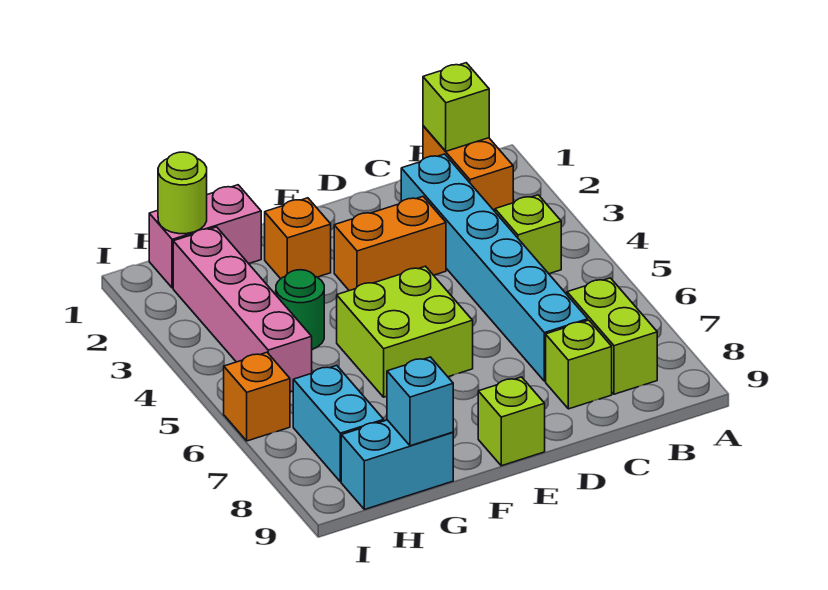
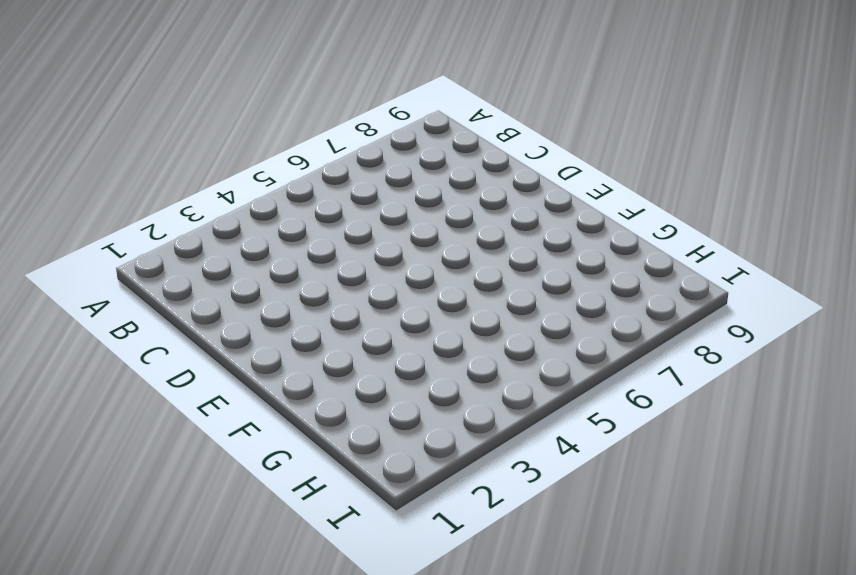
none -> orange brick B1:B2 level 1
none -> lime brick B4 level 1
none -> lime brick B7:B8 level 1

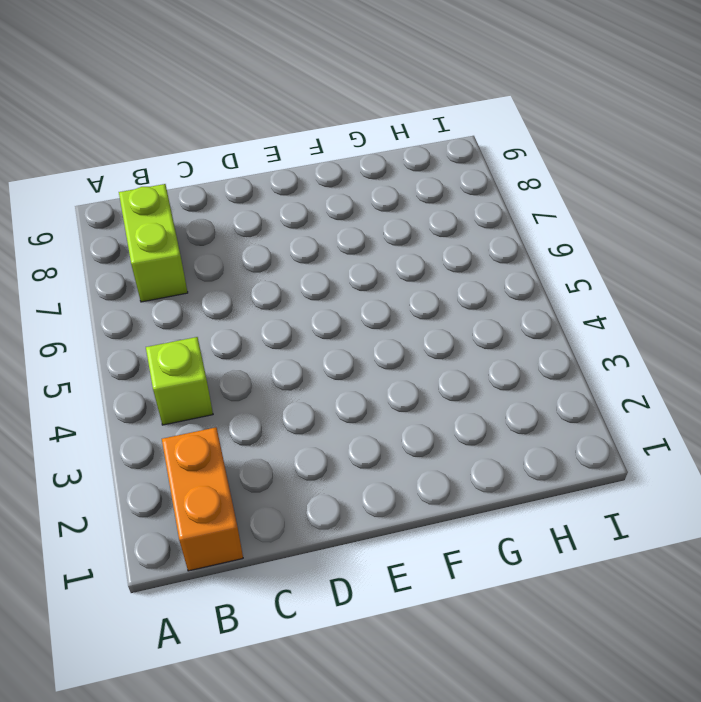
none -> cyan brick C2:C7 level 1
none -> lime brick C8 level 1
none -> orange brick D3:E3 level 1

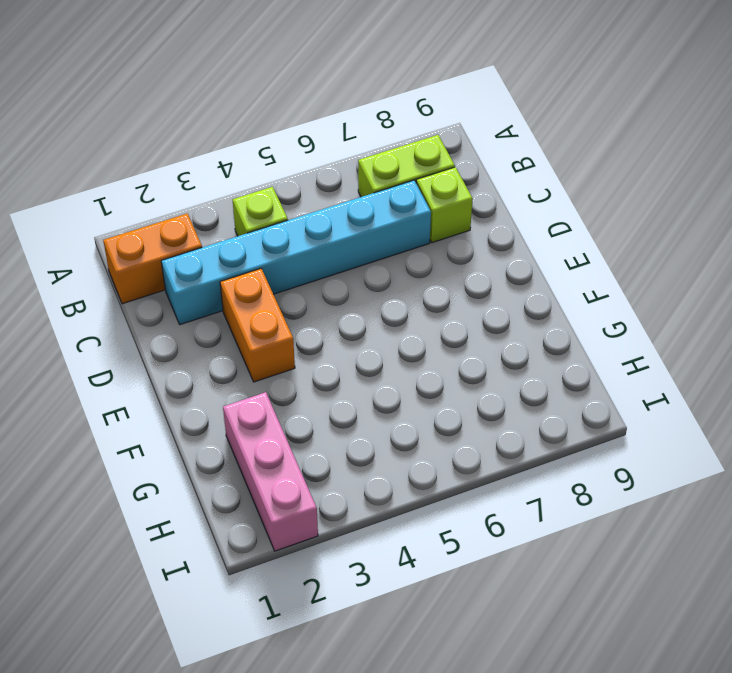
pink brick G2:I2 level 1 -> pink brick H2:H5 level 1
none -> lime brick E5:F6 level 1
none -> lime brick E9 level 1
none -> orange brick F2 level 1

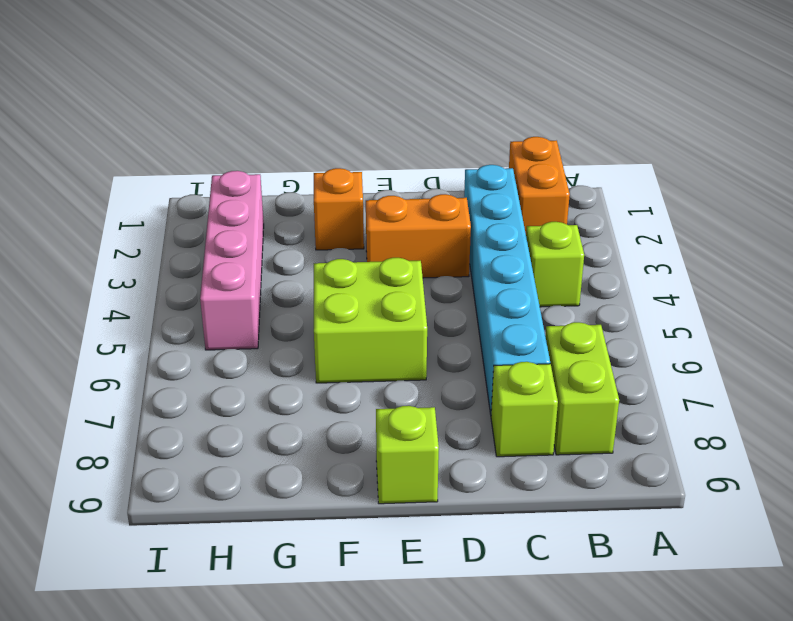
none -> pink brick G1:H1 level 1
none -> green round brick G4 level 1
none -> cyan brick G9:H9 level 1

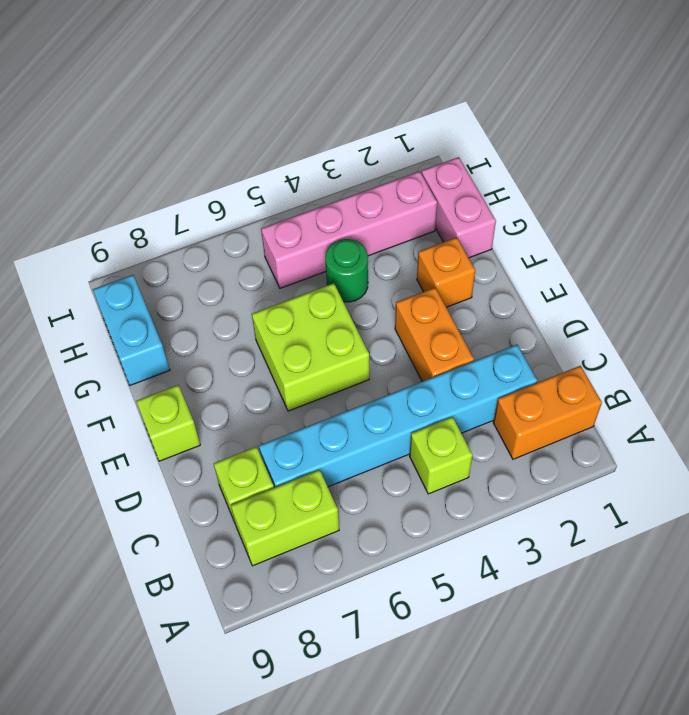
none -> cyan brick H7:H8 level 1
none -> orange brick I6 level 1
none -> lime brick B1 level 2

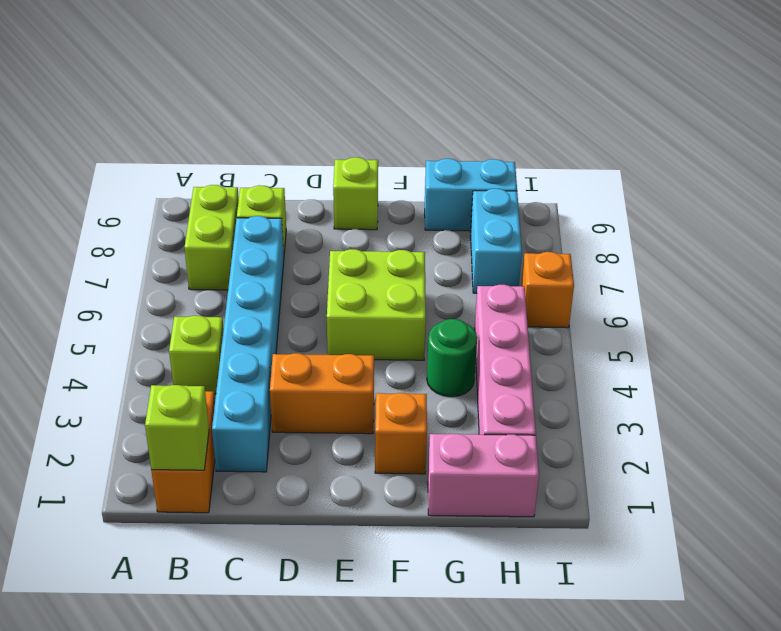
none -> cyan brick G9 level 2
none -> lime round brick H1 level 2

